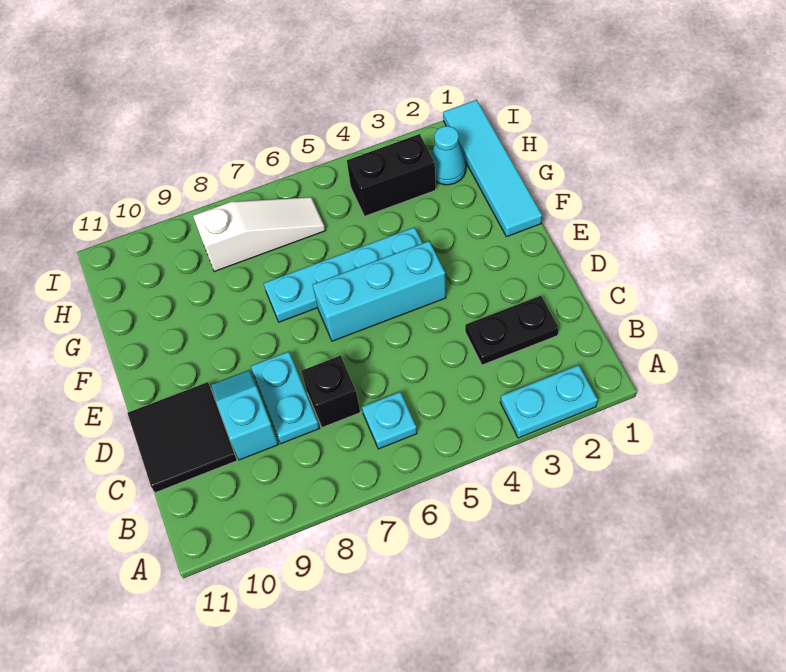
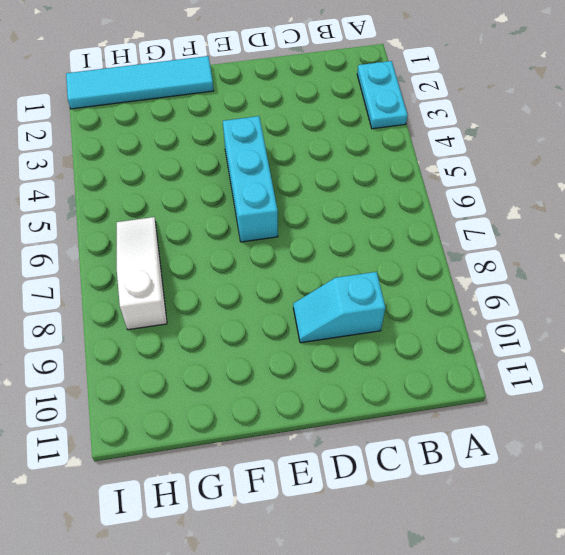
none -> cyan plate B6 level 1
none -> black plate C2:C3 level 1
none -> black brick C7 level 1

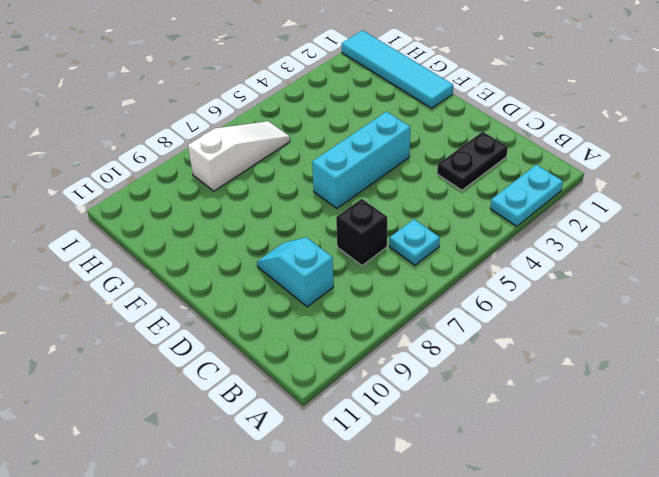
none -> cyan plate C8:D8 level 1
none -> black tile C10:D11 level 1
none -> cyan plate F4:F7 level 1

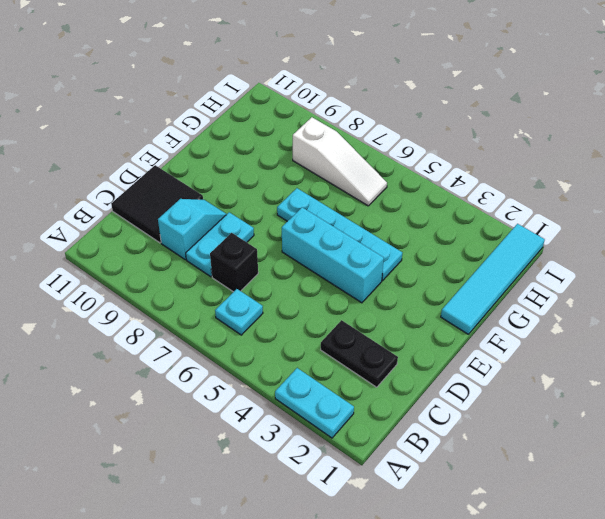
none -> cyan cone H2 level 1
none -> black brick H3:H4 level 1

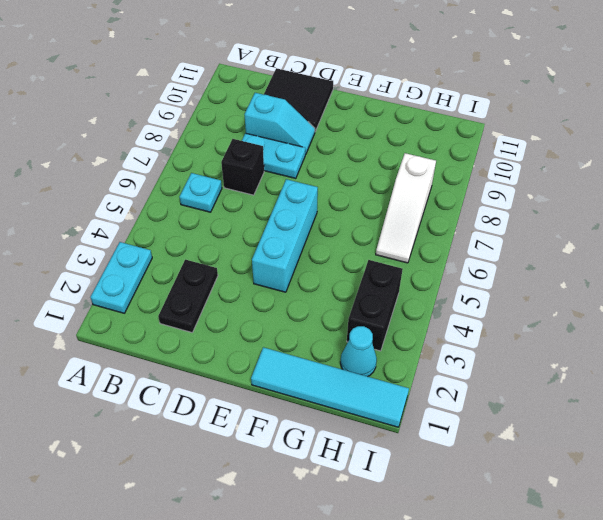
none -> cyan plate F4:F7 level 1

